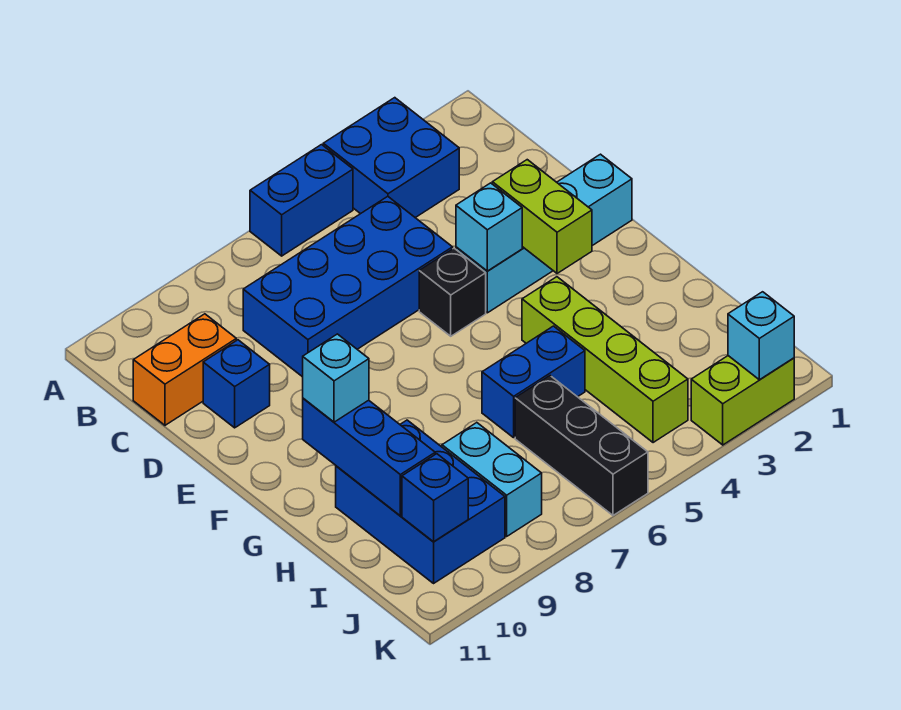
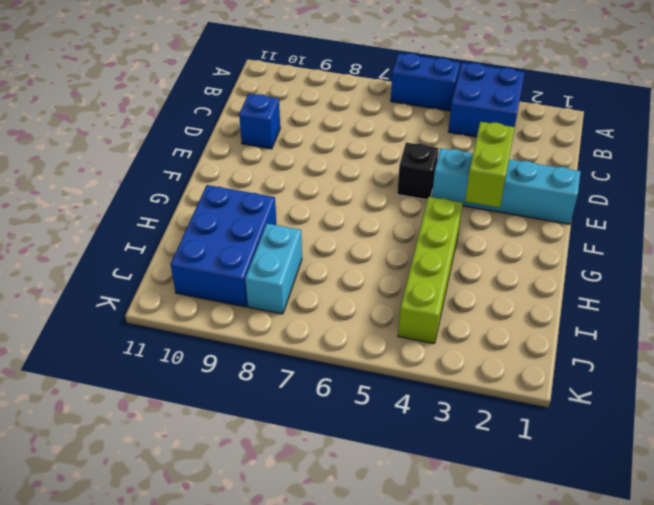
none -> blue brick C5:D8 level 1
none -> orange brick C10:C11 level 1
none -> blue brick H5:H6 level 1

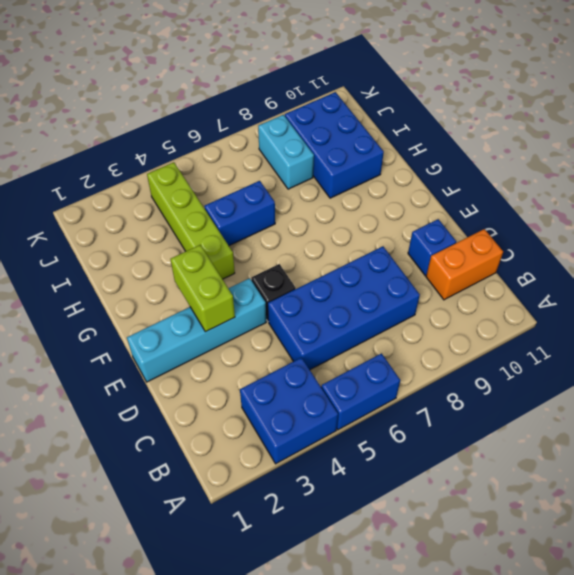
none -> black brick I6:K6 level 1
none -> lime brick K2:K3 level 1
none -> cyan brick E4 level 2

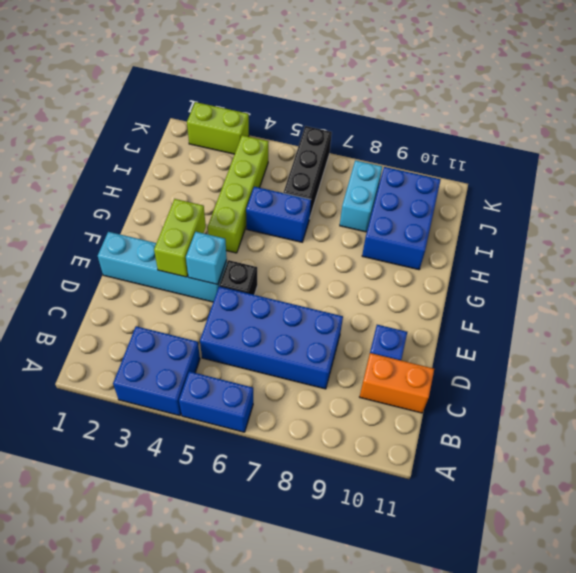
none -> blue brick G10:I10 level 2
none -> blue brick J10 level 2
none -> cyan brick K2 level 2

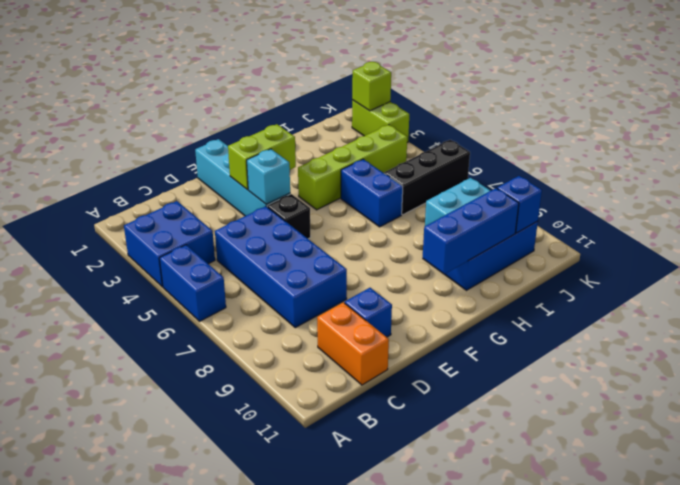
lime brick K2 level 2 -> cyan brick K2 level 2
none -> cyan brick G10 level 3

